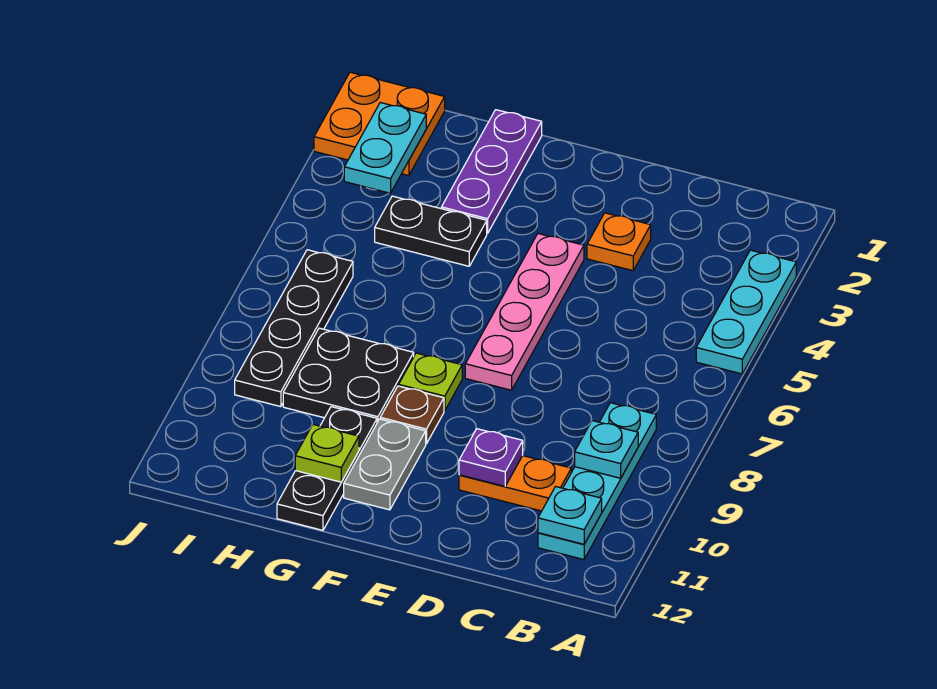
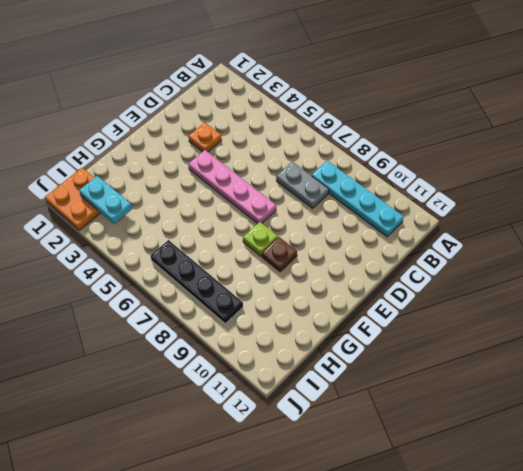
grey plate C7:C8 level 1 -> grey plate F10:F11 level 1
none -> cyan plate A3:A5 level 1
none -> orange plate C10:D10 level 1
none -> purple plate G1:G3 level 1

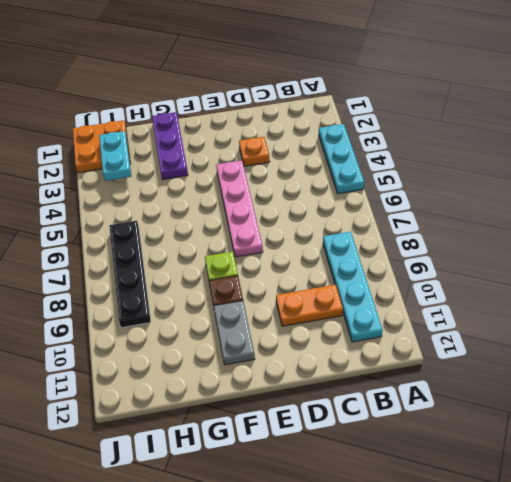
none -> black plate G4:H4 level 1
none -> black plate G8:H9 level 1
none -> black plate G10:G12 level 1

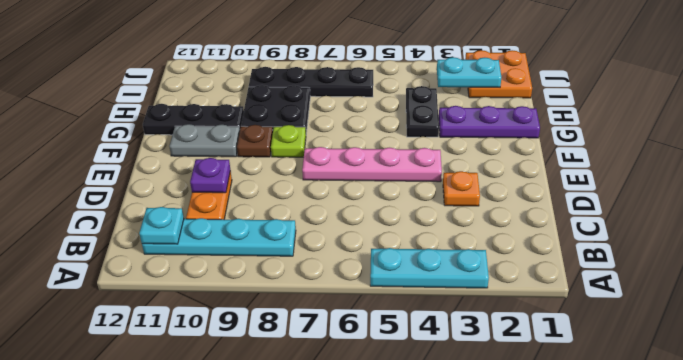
none -> cyan plate B9 level 2
none -> lime plate G11 level 2

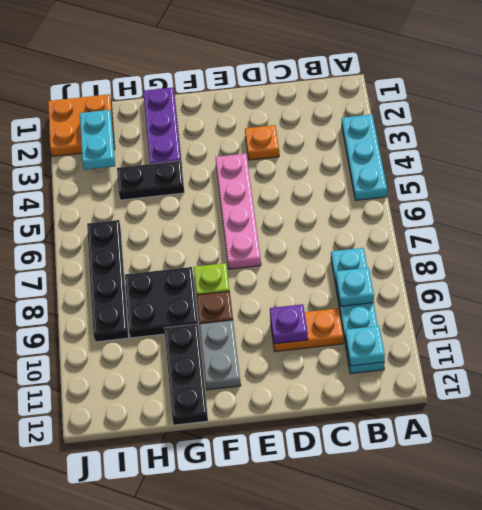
none -> lime plate G11 level 2

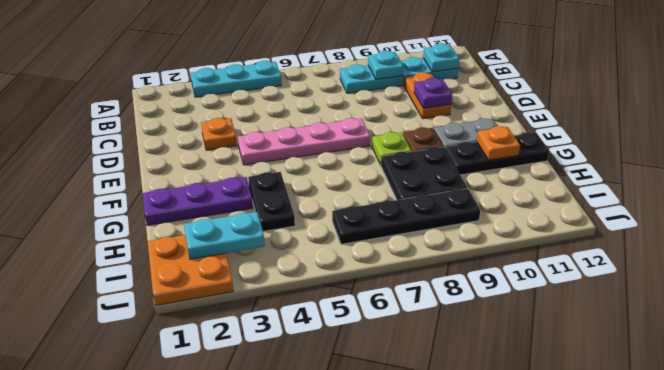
orange plate G11 level 2 -> lime plate G11 level 2

